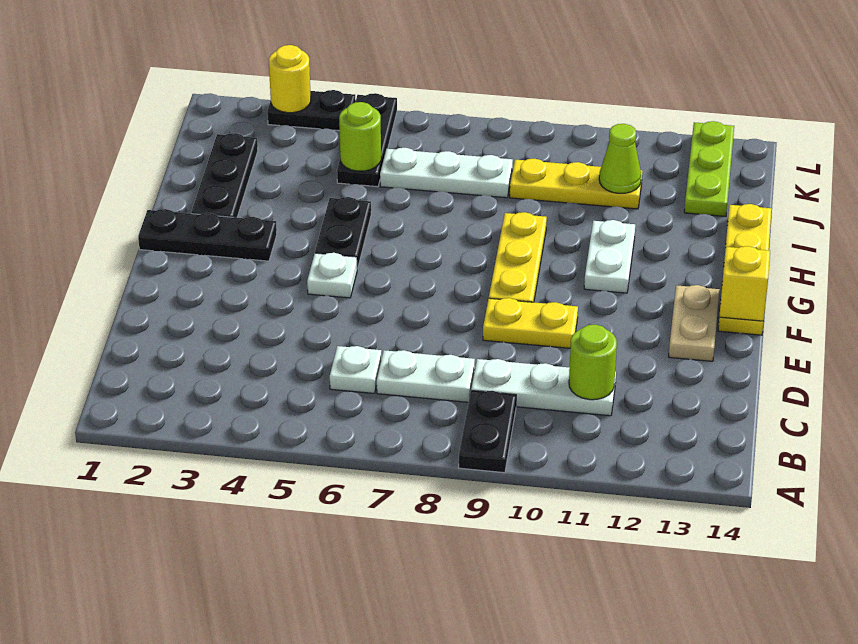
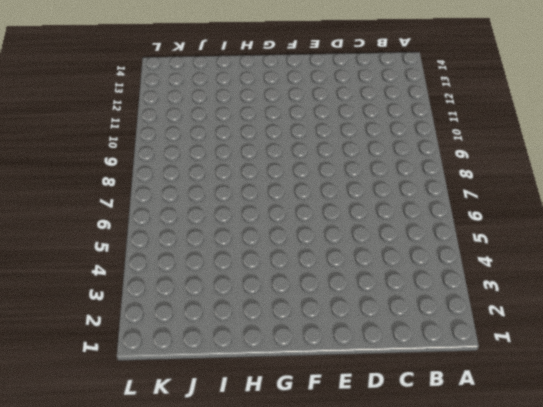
none -> black plate A9:B9 level 1
none -> white plate C6 level 1
none -> white plate C7:C8 level 1

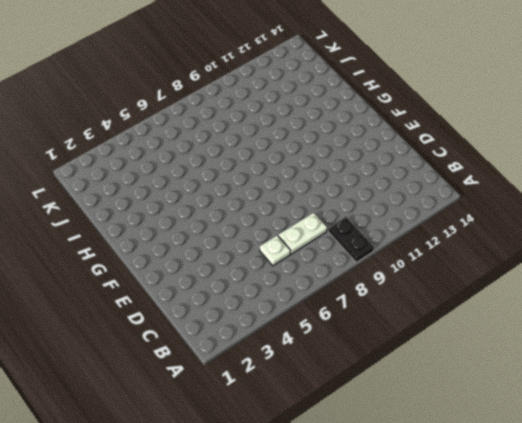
none -> white plate C9:C11 level 1
none -> yellow plate E9:E10 level 1
none -> tan plate E13:F13 level 1

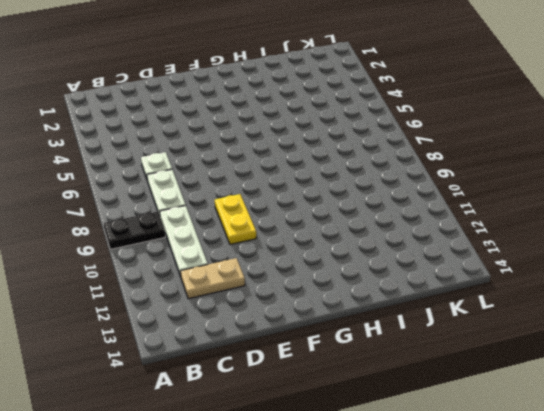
tan plate C12:D12 level 1 -> tan plate E13:F13 level 1
none -> white plate F5 level 1
none -> yellow plate F9:H9 level 1
none -> yellow plate F14:I14 level 1

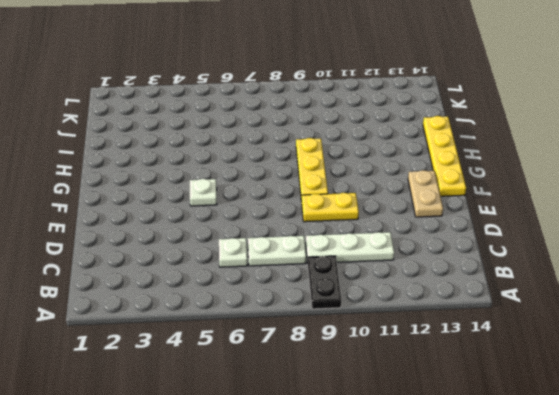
none -> black plate G1:G3 level 1
none -> black plate G5:H5 level 1
none -> white plate G11:H11 level 1

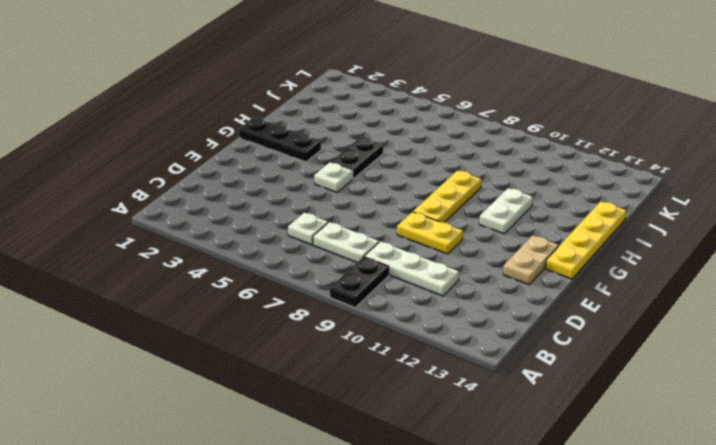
none -> black plate H2:J2 level 1
none -> black plate J5:L5 level 1
none -> white plate J6:J8 level 1

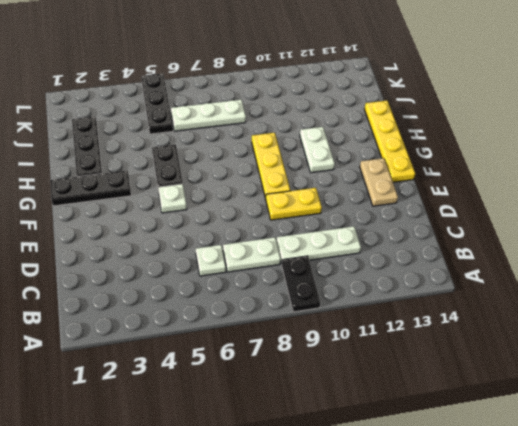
none -> yellow plate J9:J11 level 1
none -> lime plate J13:L13 level 1
none -> black plate L3:L4 level 1

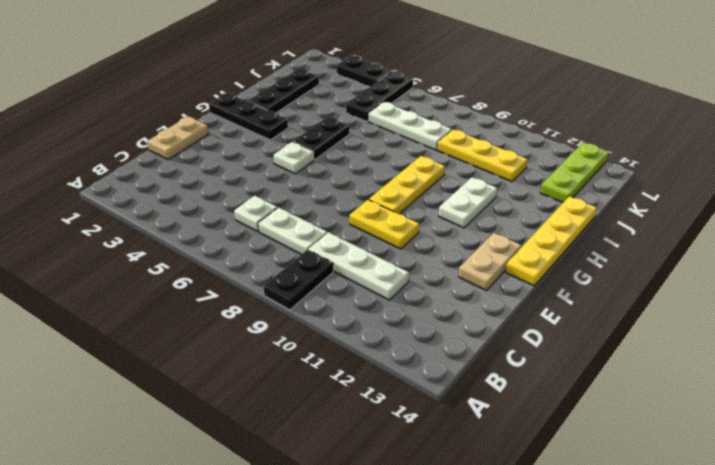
tan plate D1:E1 level 1 -> none
none -> lime round brick C11 level 2
none -> yellow brick F14 level 2
none -> lime round brick J5 level 2

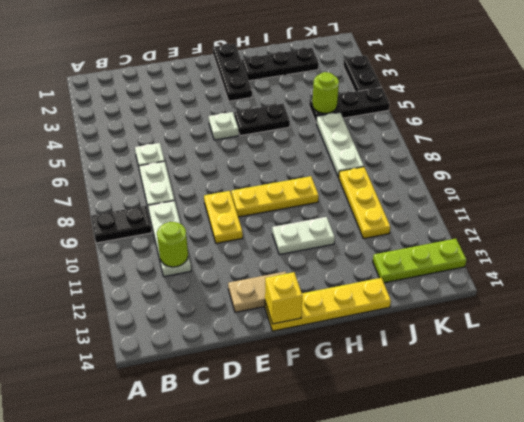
none -> lime cone J11 level 2
none -> yellow round brick L3 level 2

